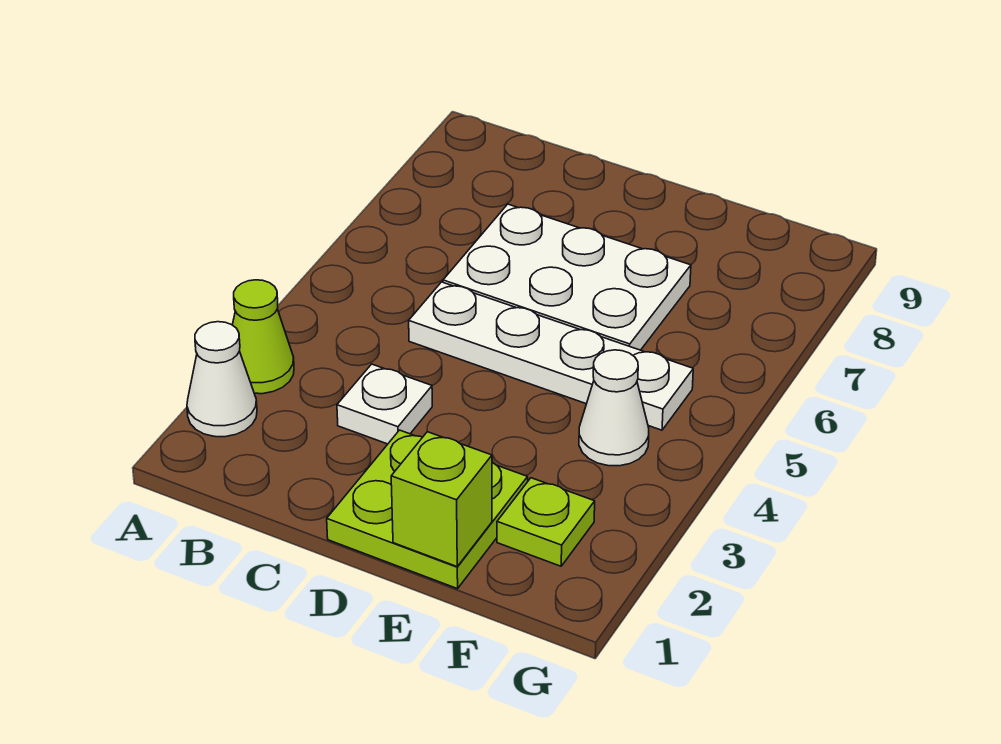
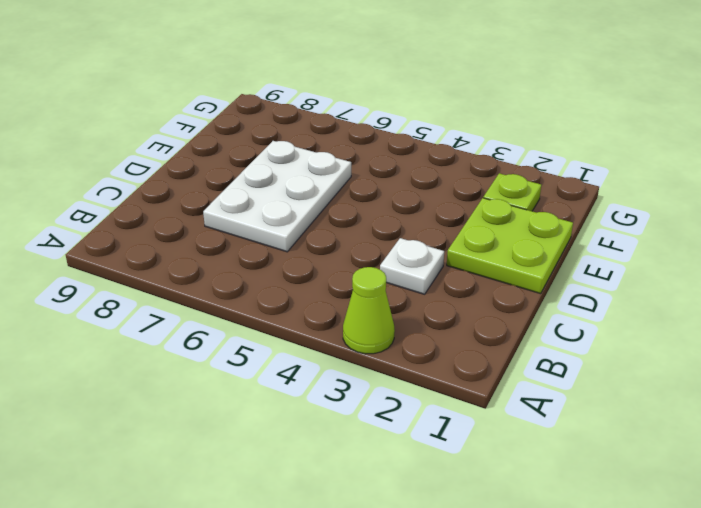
none -> white cone A2 level 1
none -> white plate C5:F5 level 1

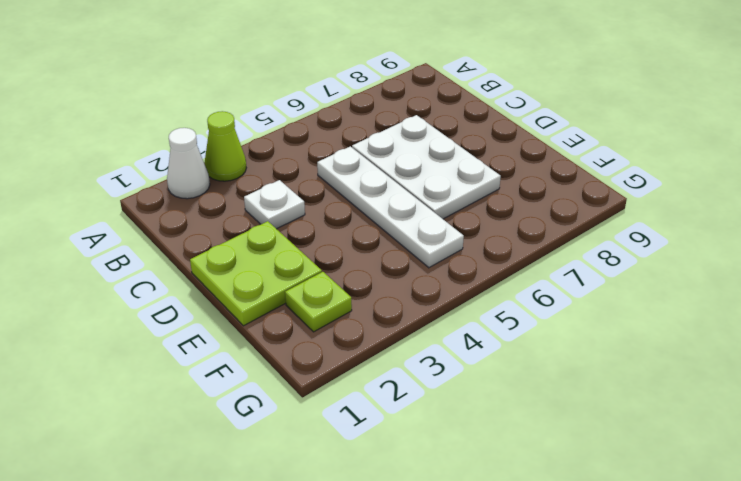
none -> white cone F4 level 1
none -> lime brick E1 level 2

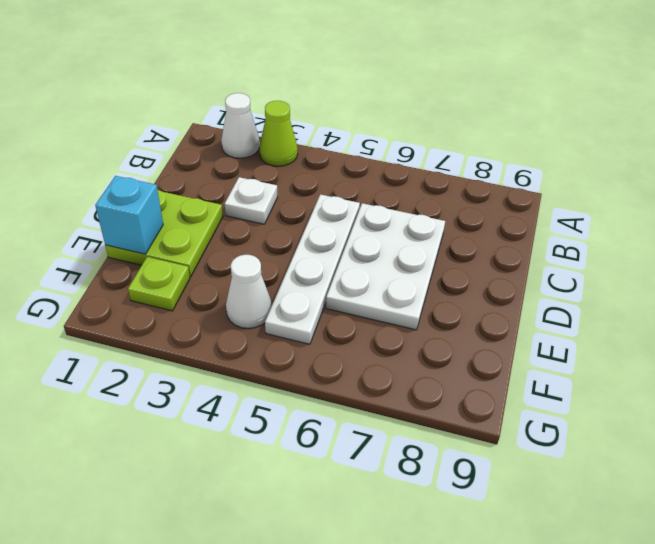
cyan brick E1 level 2 -> lime brick E1 level 2

